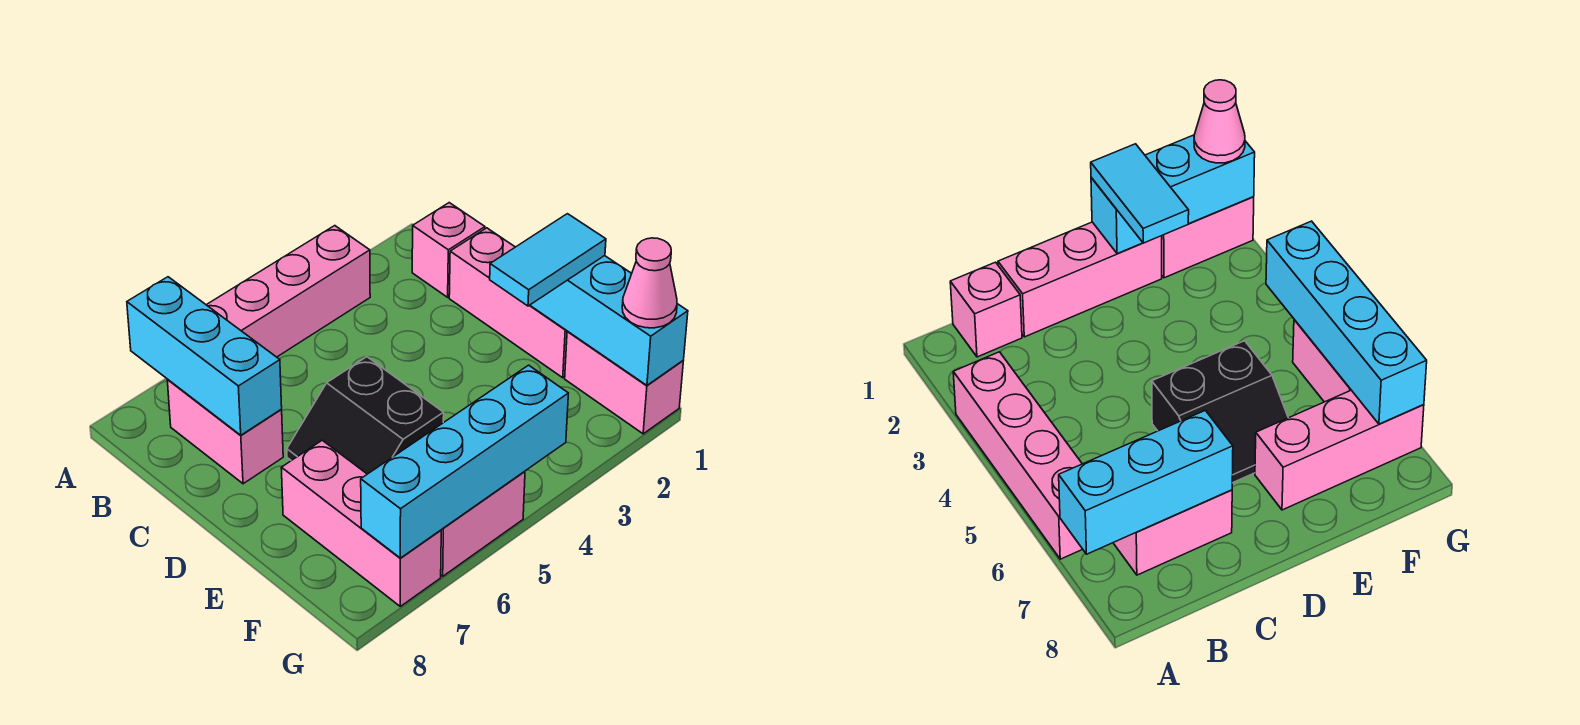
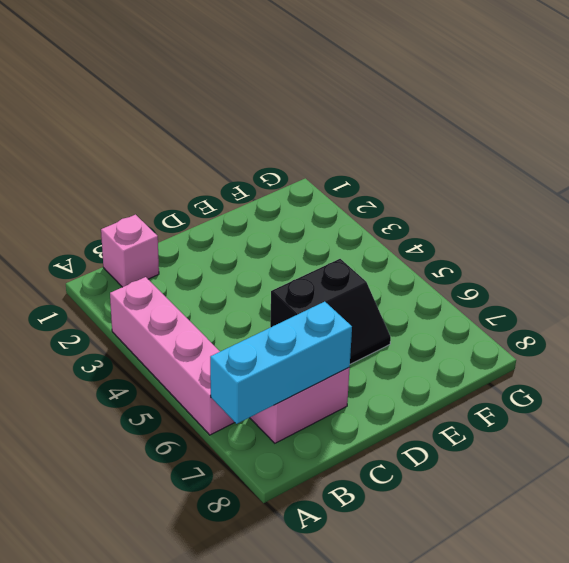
none -> pink brick C1:E1 level 1
none -> pink brick E7:G7 level 1
none -> pink brick F1:G1 level 1

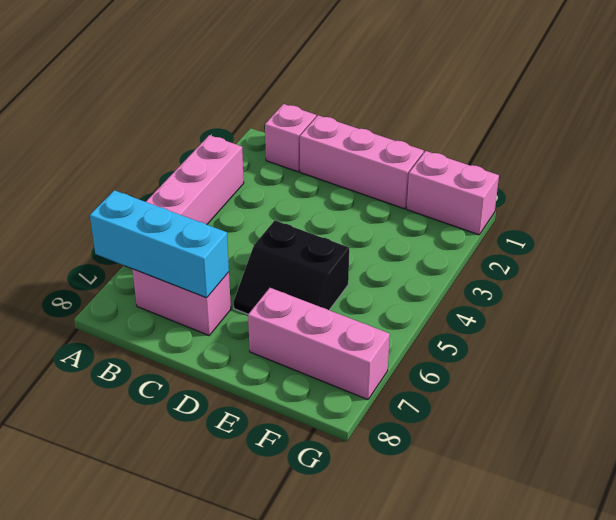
none -> pink brick G5:G6 level 1
none -> cyan brick E1:G1 level 2
none -> cyan brick G4:G7 level 2

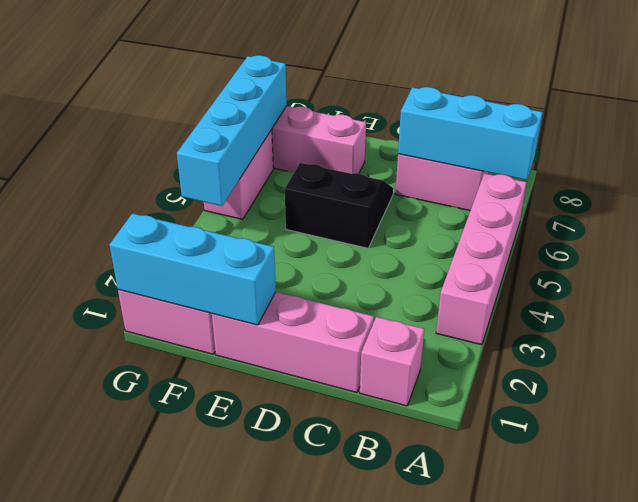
none -> cyan tile E1:E2 level 3
none -> pink cone G1 level 3

